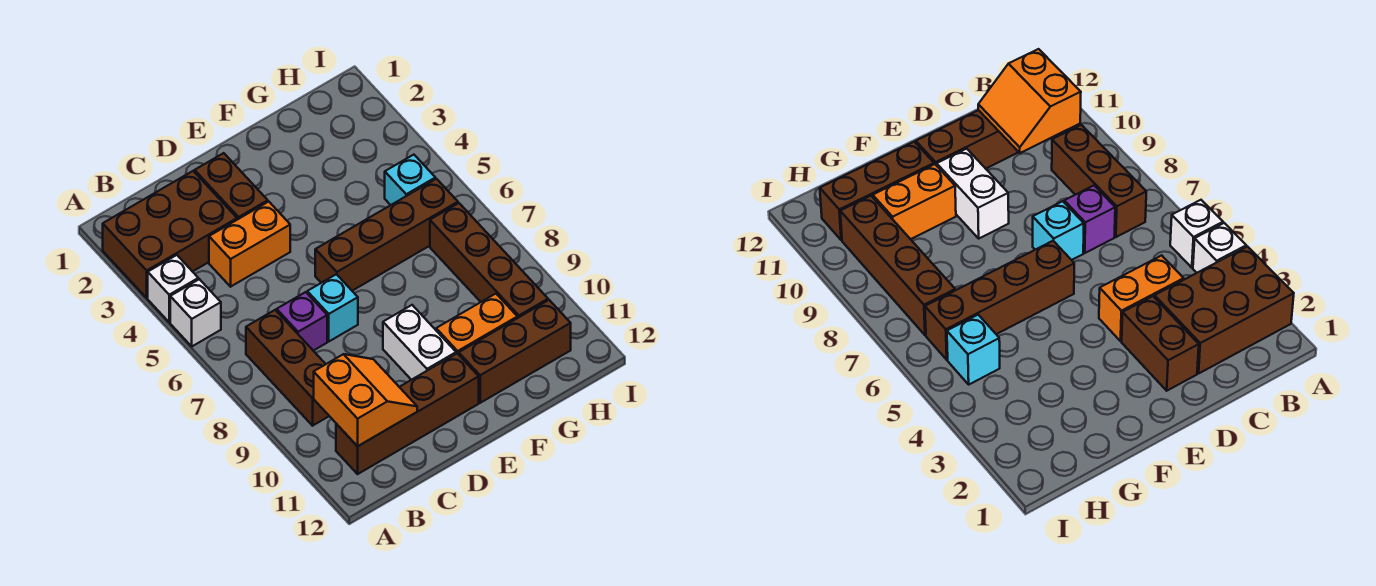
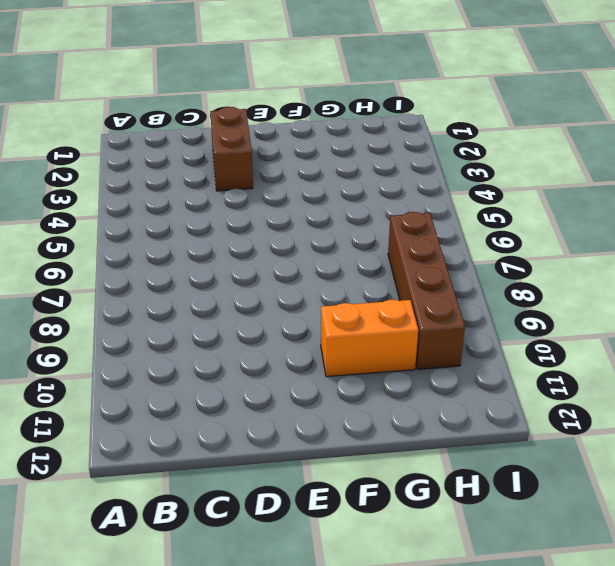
none -> brown brick A2:C3 level 1
none -> white brick A4 level 1
none -> white brick A5 level 1

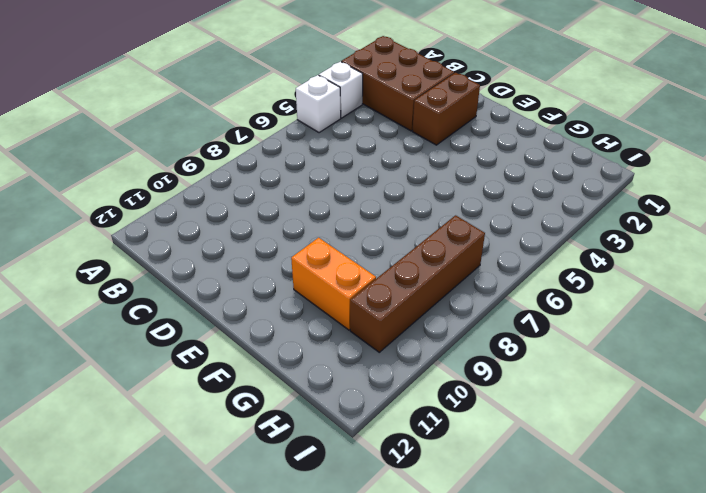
none -> brown brick B7:B9 level 1
none -> brown brick B11:E11 level 1
none -> orange brick C4:D4 level 1

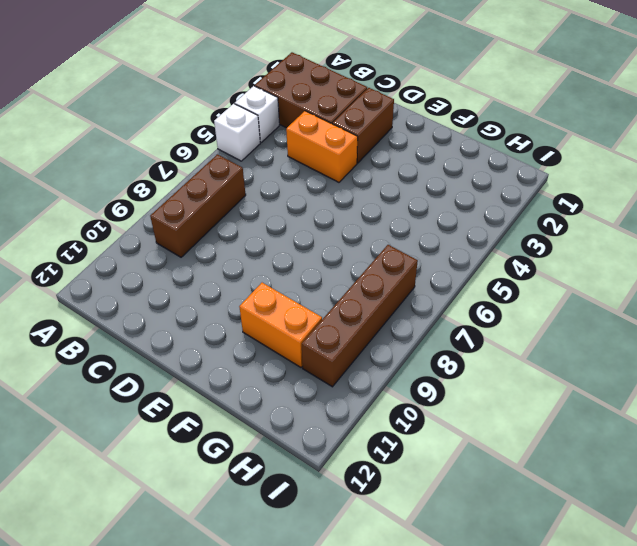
none -> brown brick B11:E11 level 1
none -> purple brick C7 level 1
none -> cyan brick D7 level 1

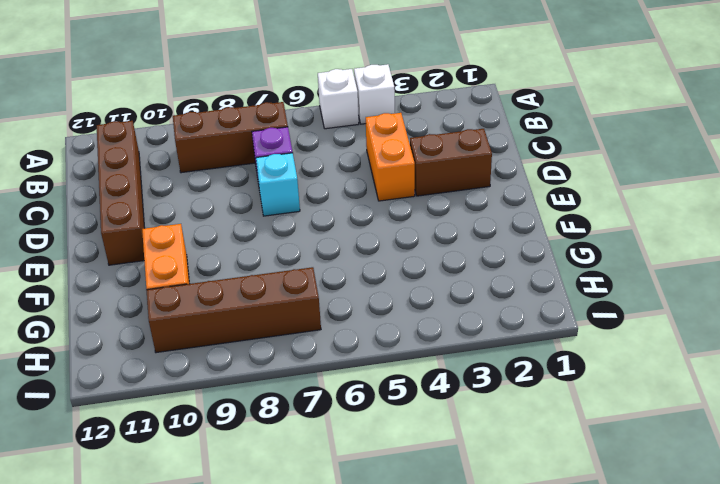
none -> brown brick A2:C3 level 1
none -> brown brick E6:H6 level 1
none -> white brick E9:E10 level 1

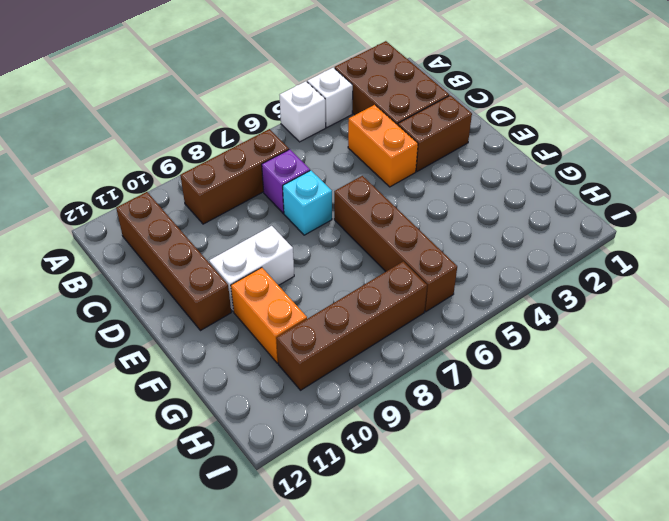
none -> brown brick F11:H11 level 1
none -> cyan brick H5 level 1
none -> orange slope B10:C11 level 2 top B

